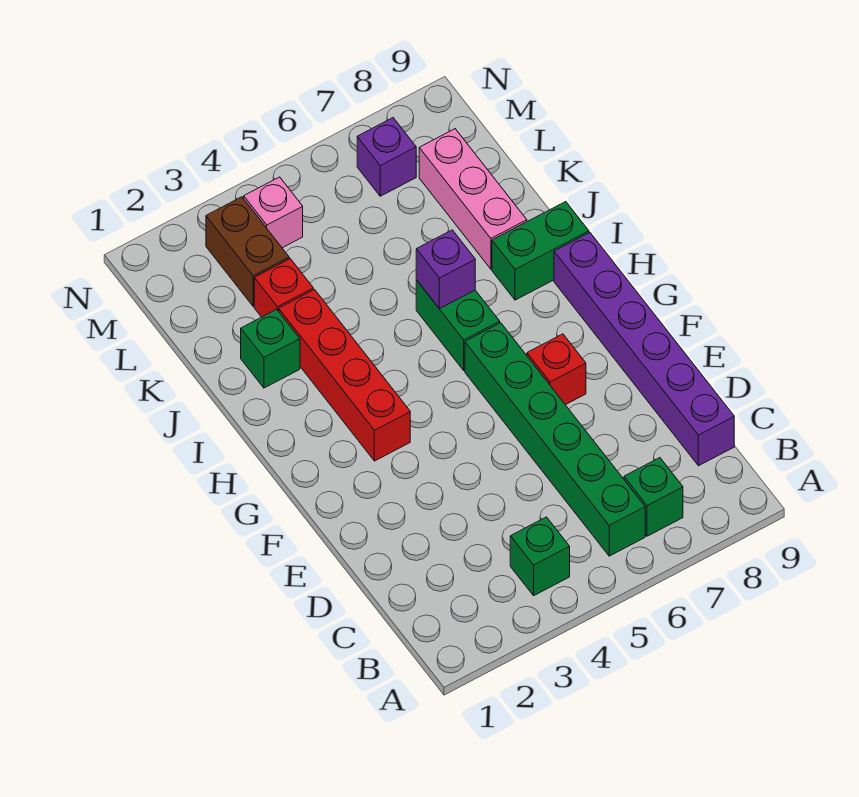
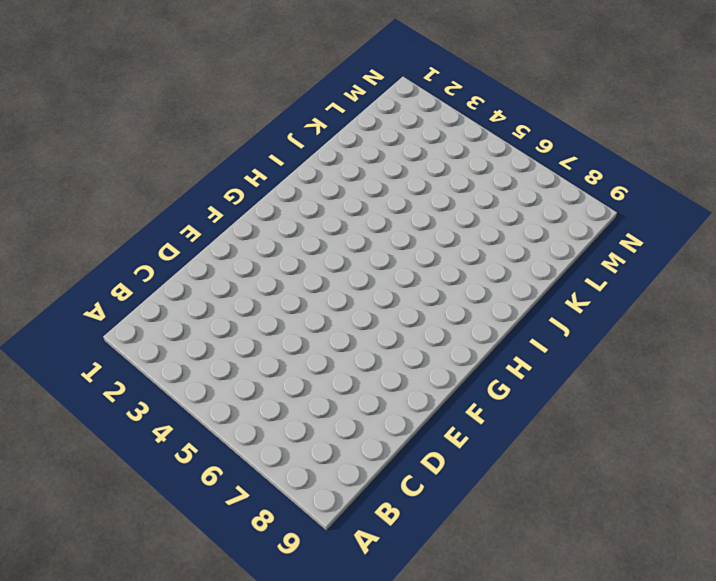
none -> green brick B4 level 1
none -> green brick B6:G6 level 1
none -> green brick B7 level 1

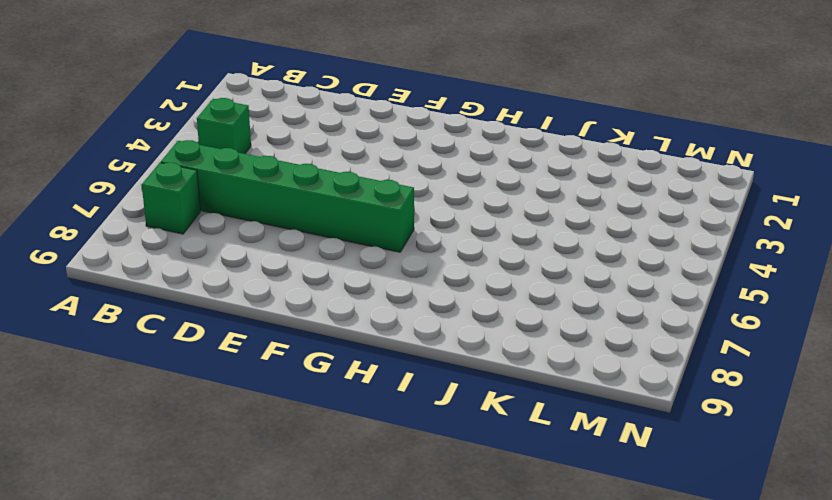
none -> purple brick C9:H9 level 1
none -> red brick F7 level 1
none -> red brick G3:J3 level 1

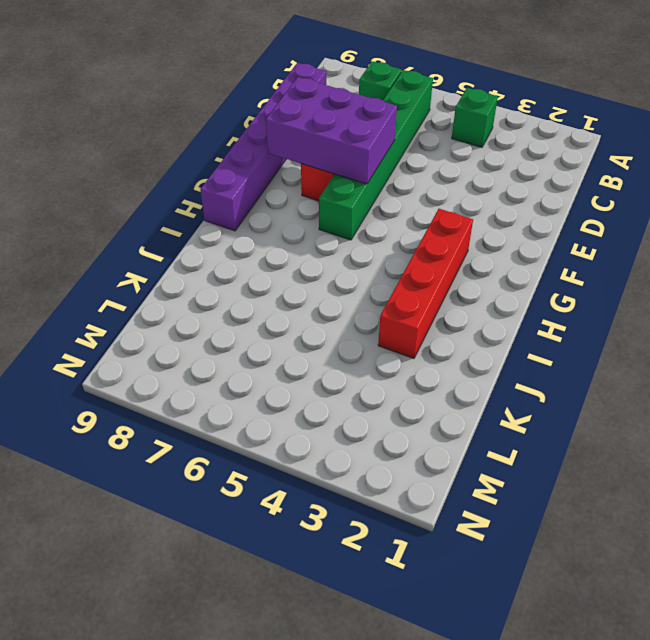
purple brick E6:F8 level 2 -> none
none -> green brick H6:I6 level 1
none -> green brick I8:I9 level 1
none -> green brick J2 level 1

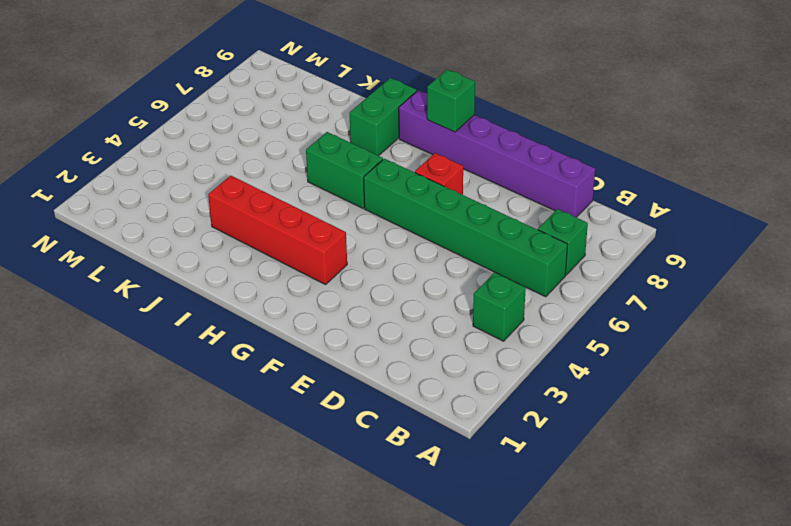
green brick G9 level 2 -> green brick J2 level 1
none -> pink brick J8:L8 level 1
none -> red brick K3 level 1
none -> brown brick L3:M3 level 1

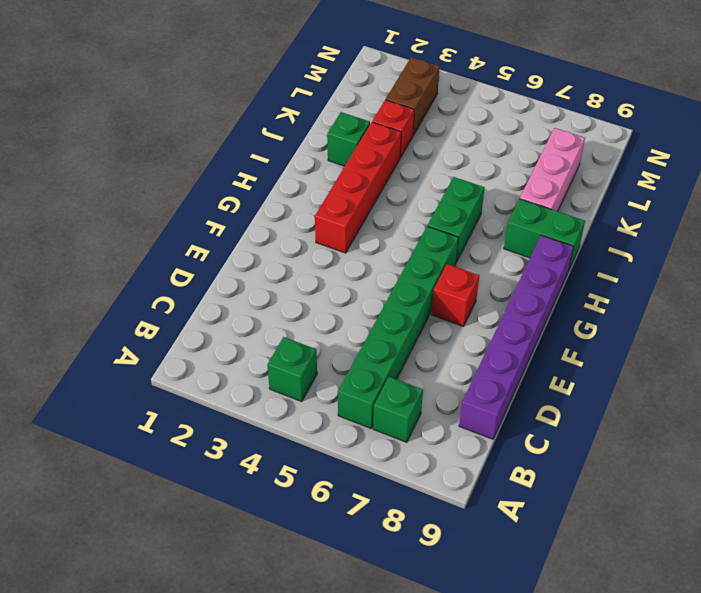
none -> pink brick M4 level 1
none -> purple brick M7 level 1
none -> purple brick I6 level 2

